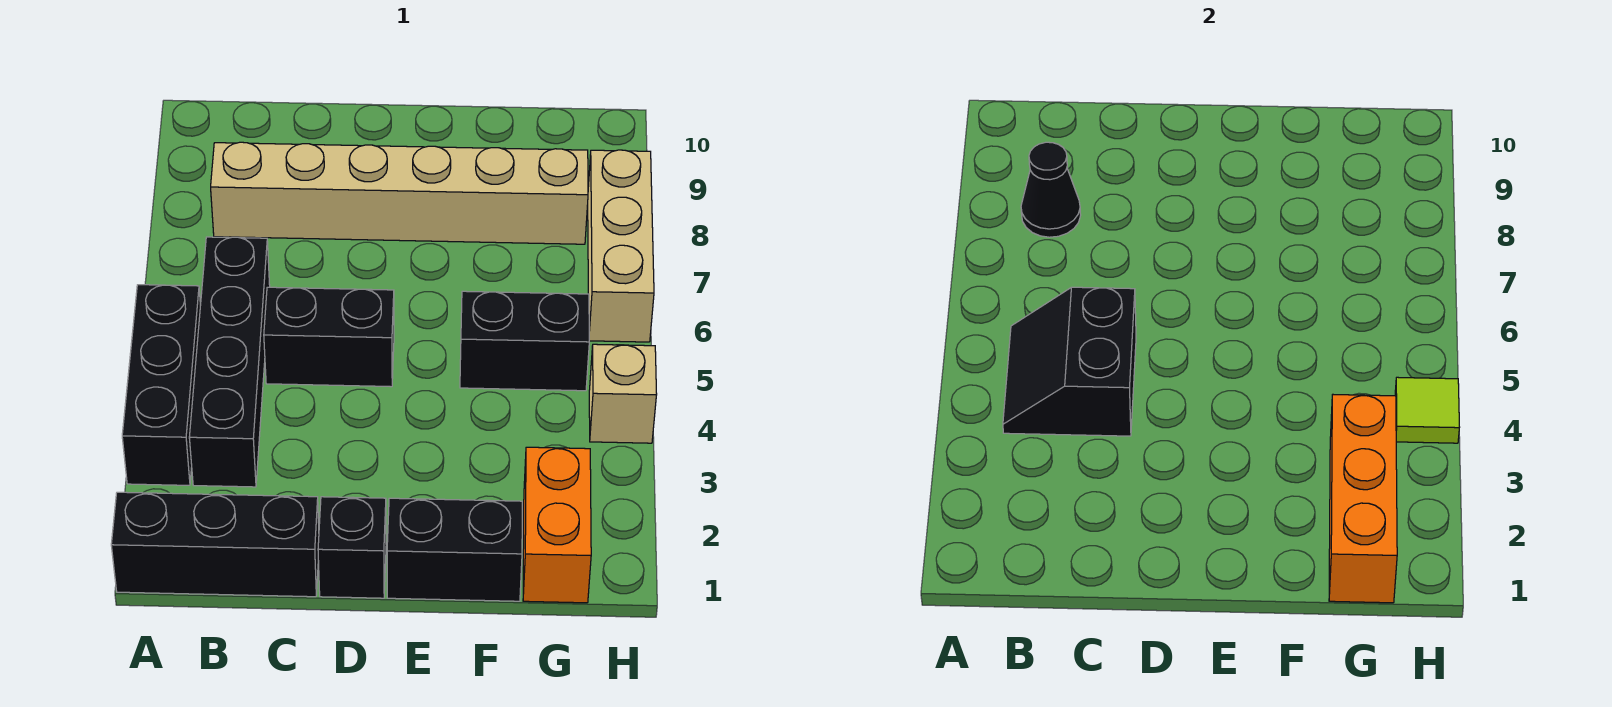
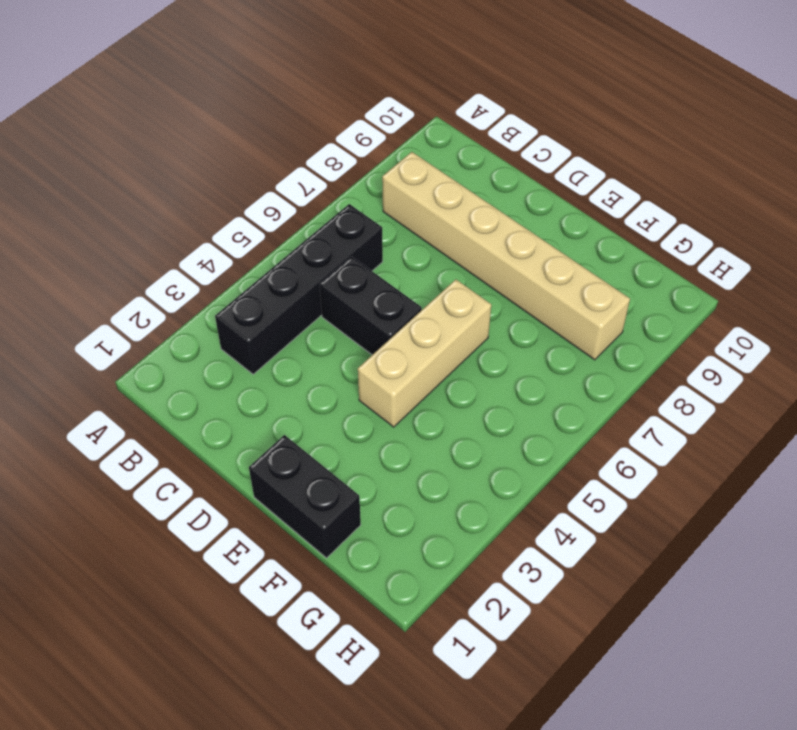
tan brick E4:E6 level 1 -> tan brick H6:H8 level 1
none -> black brick A1:C1 level 1
none -> black brick A3:A5 level 1
none -> black brick D1 level 1

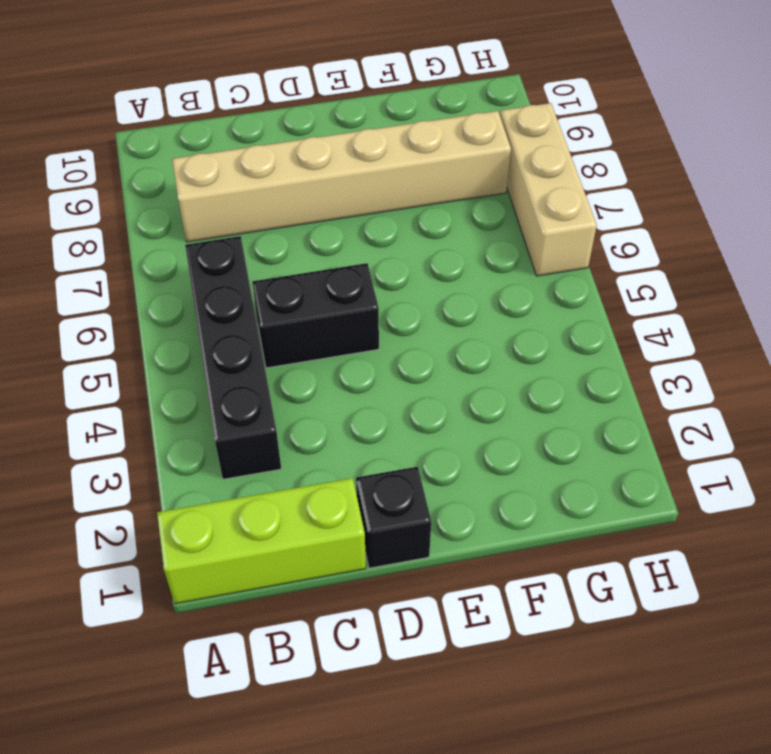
lime brick A1:C1 level 1 -> black brick A1:C1 level 1
none -> black brick A3:A5 level 1
none -> black brick E1:F1 level 1
none -> black brick F5:G5 level 1

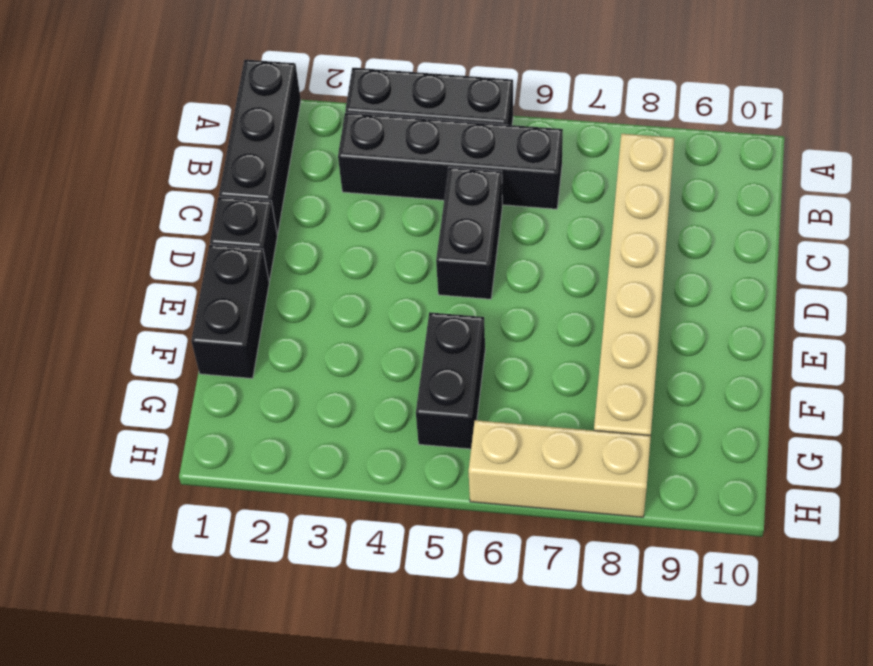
none -> orange brick G1:G2 level 1
none -> tan brick H4 level 1
none -> black slope B4:C5 level 2 top C

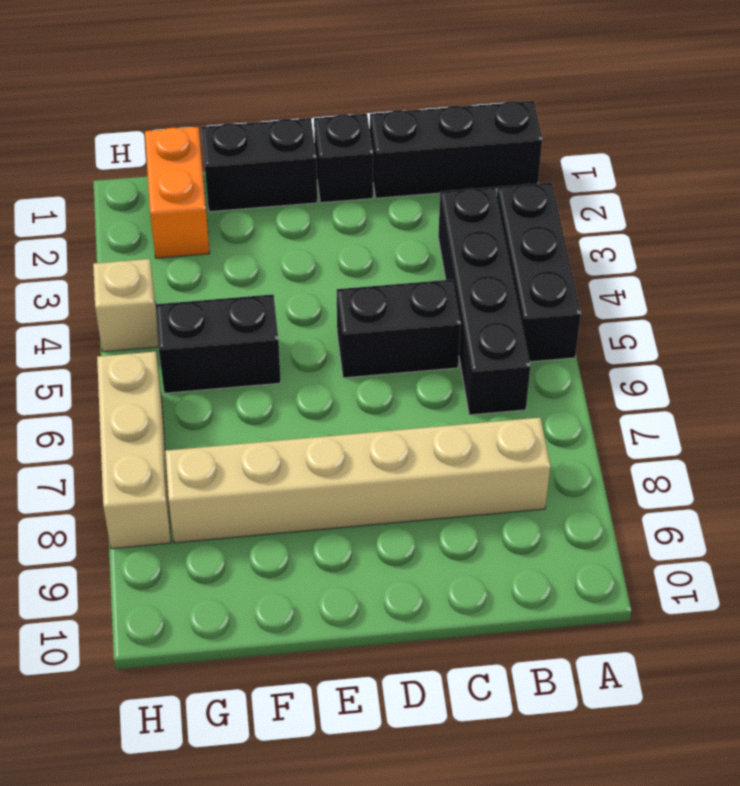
none -> black slope B4:C5 level 2 top C
none -> black cone B8 level 2
none -> orange brick G1:G3 level 2

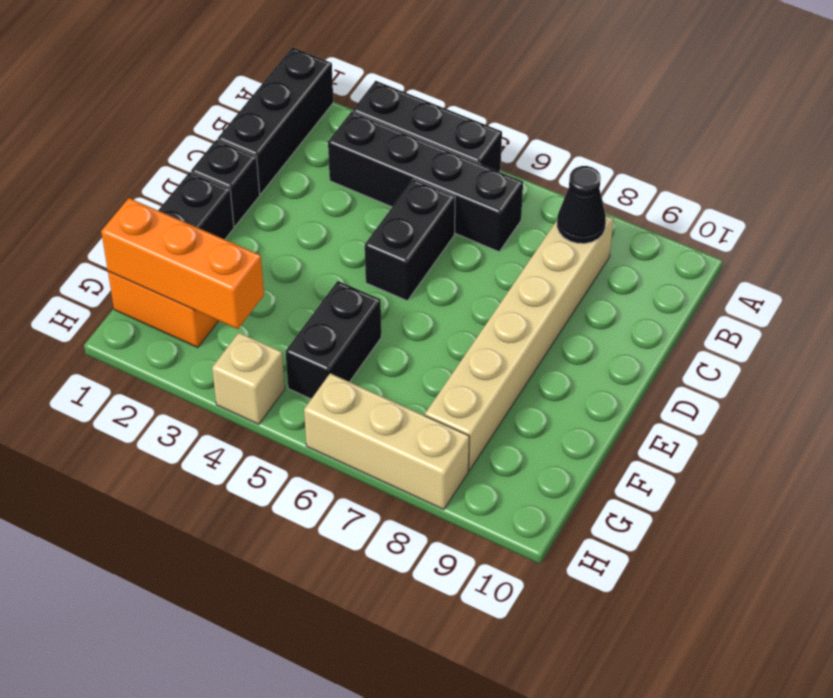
none -> black slope B4:C5 level 2 top C
none -> lime tile H4 level 2

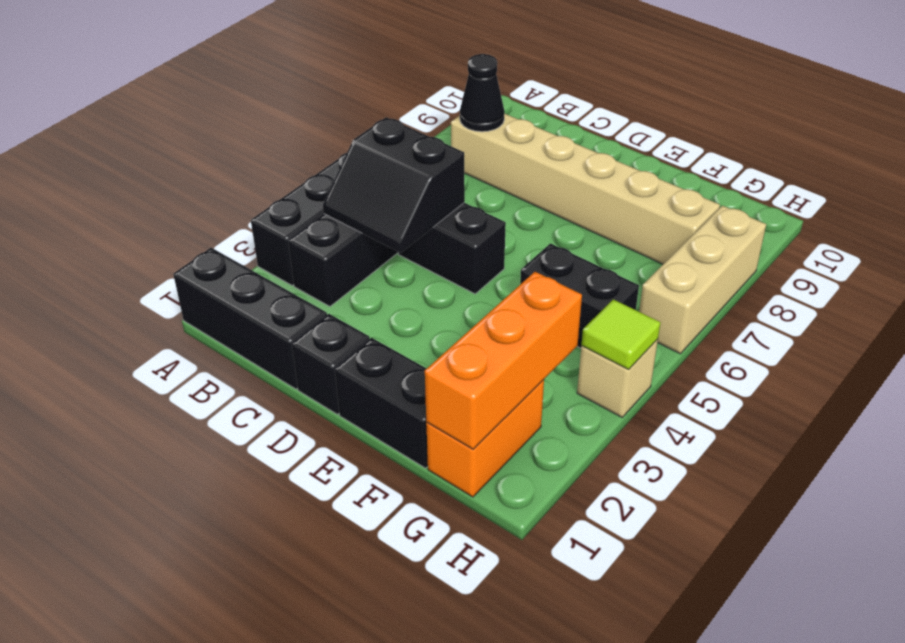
black slope B4:C5 level 2 top 5 -> black slope B4:C5 level 2 top C

